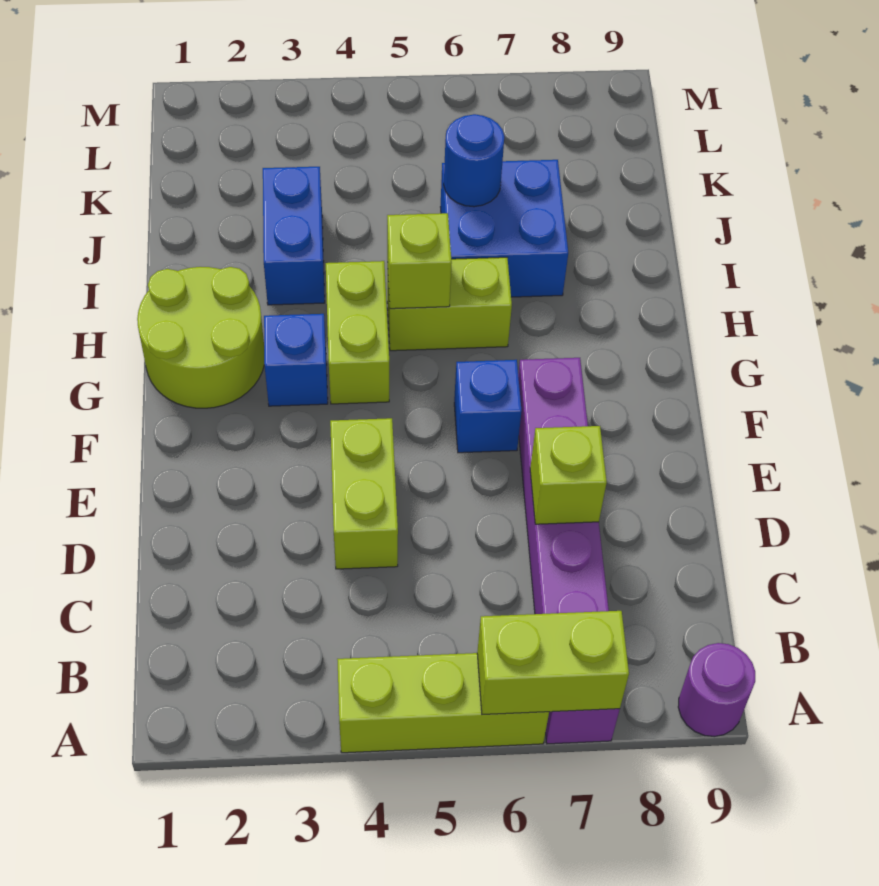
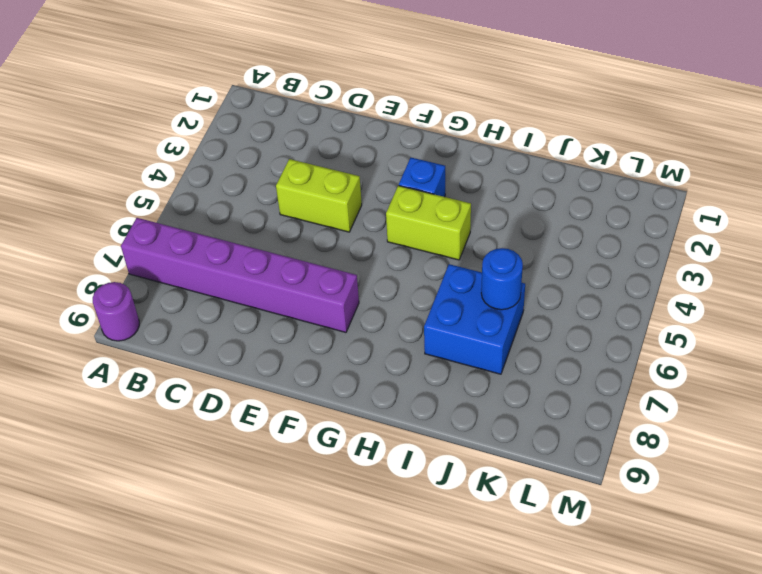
none -> lime brick A4:A6 level 1
none -> blue brick F6 level 1
none -> lime round brick G1:H2 level 1

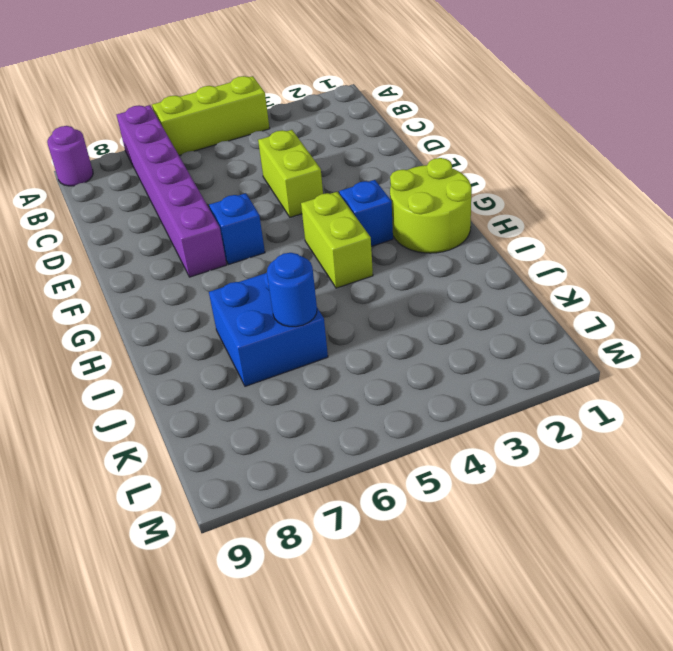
none -> lime brick H5:H6 level 1
none -> blue brick I3:J3 level 1
none -> lime brick A6:A7 level 2

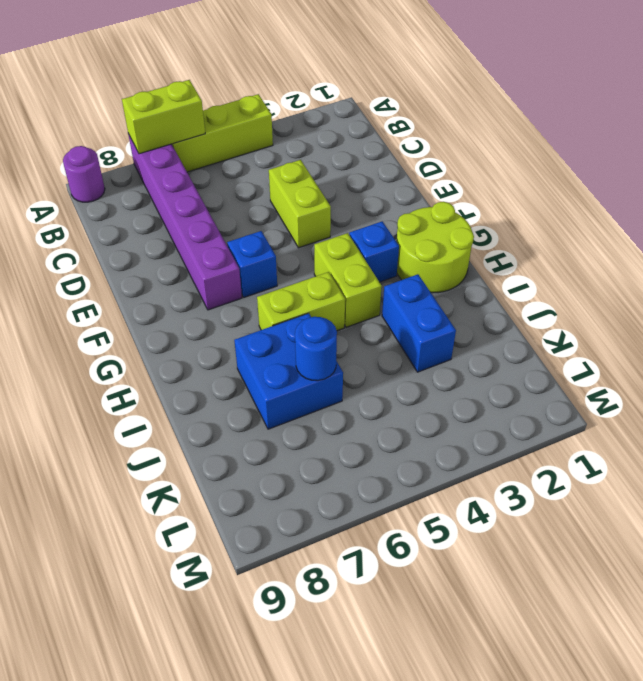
none -> lime brick D7 level 2
none -> lime brick H5 level 2

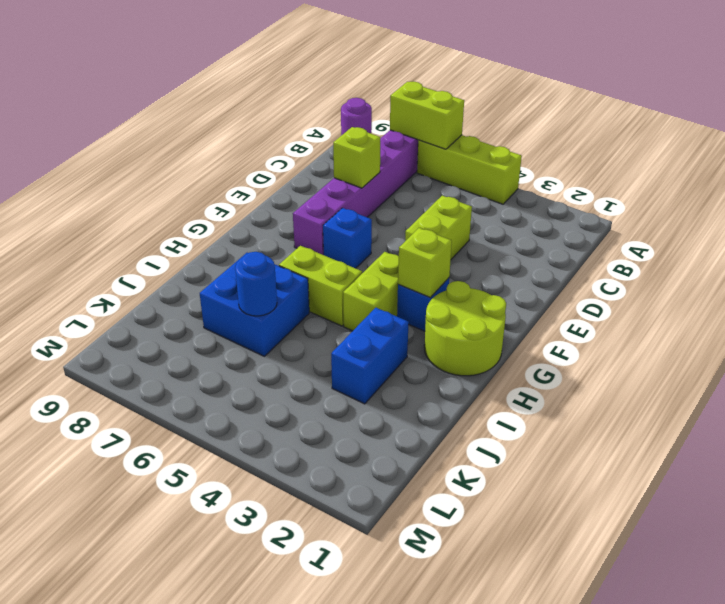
lime brick G3 level 2 -> lime brick H5 level 2

